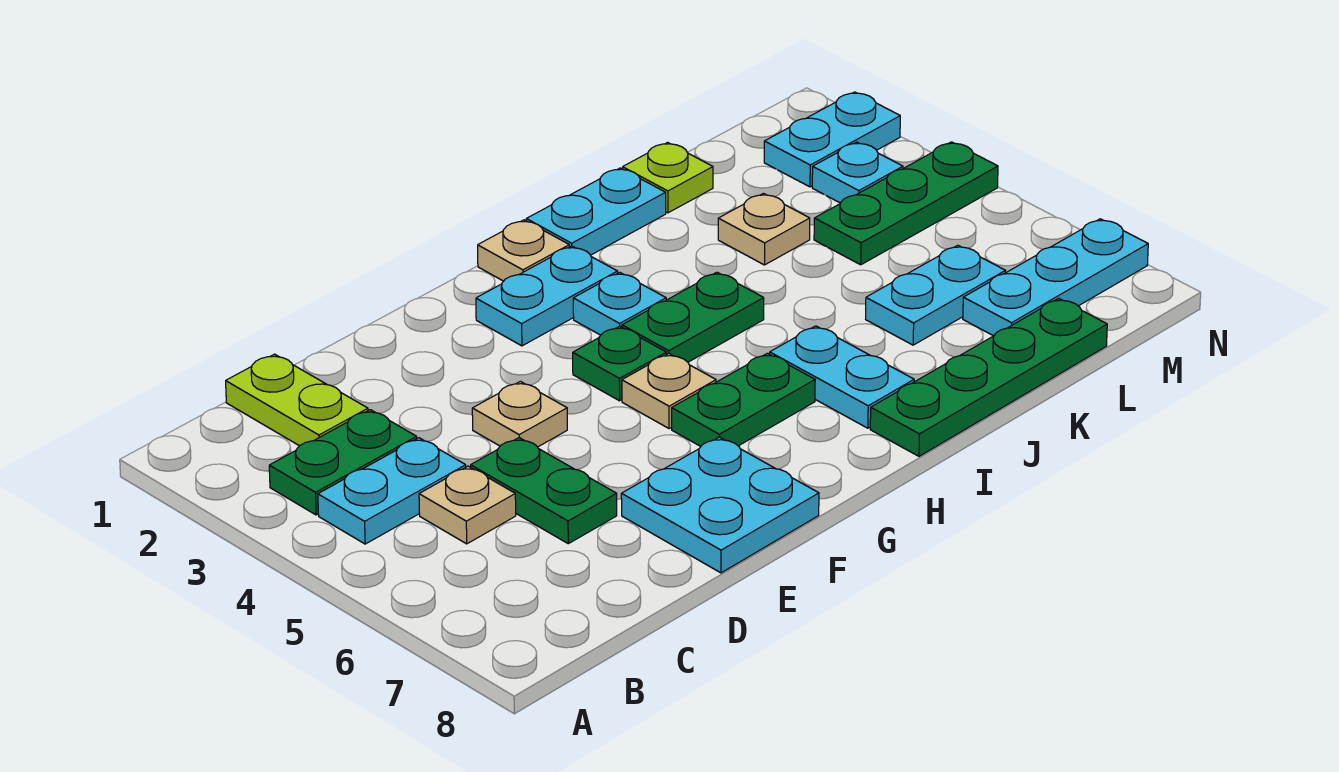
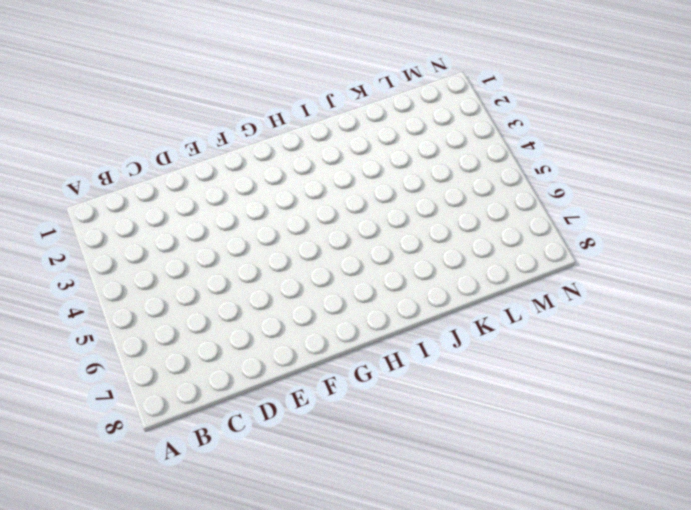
none -> green plate B3:C3 level 1
none -> cyan plate B4:C4 level 1
none -> lime plate C1:C2 level 1

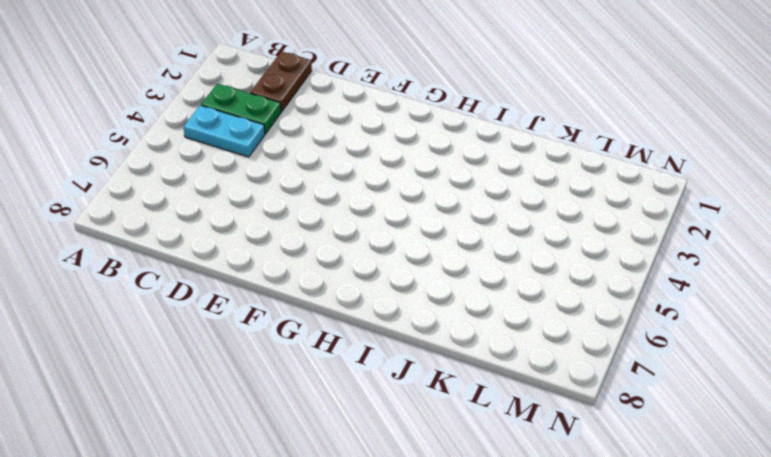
brown plate C1:C2 level 1 -> lime plate C1:C2 level 1
none -> tan plate C5 level 1
none -> green plate D5:D6 level 1
none -> tan plate E4 level 1

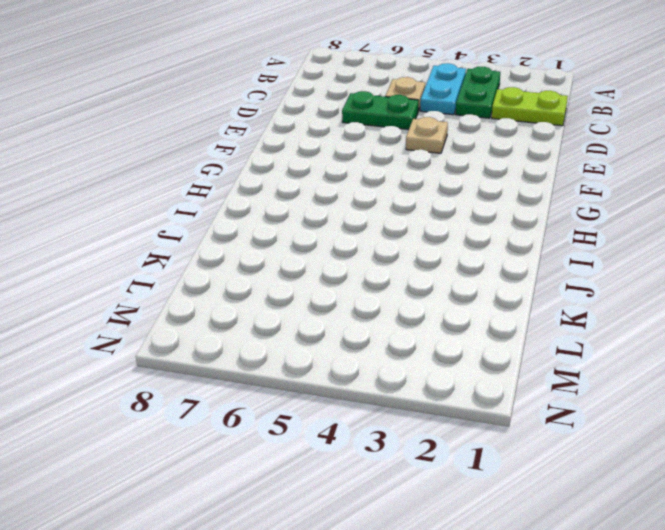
none -> cyan plate E7:F8 level 1
none -> cyan plate G2:H2 level 1
none -> green plate G4 level 1

